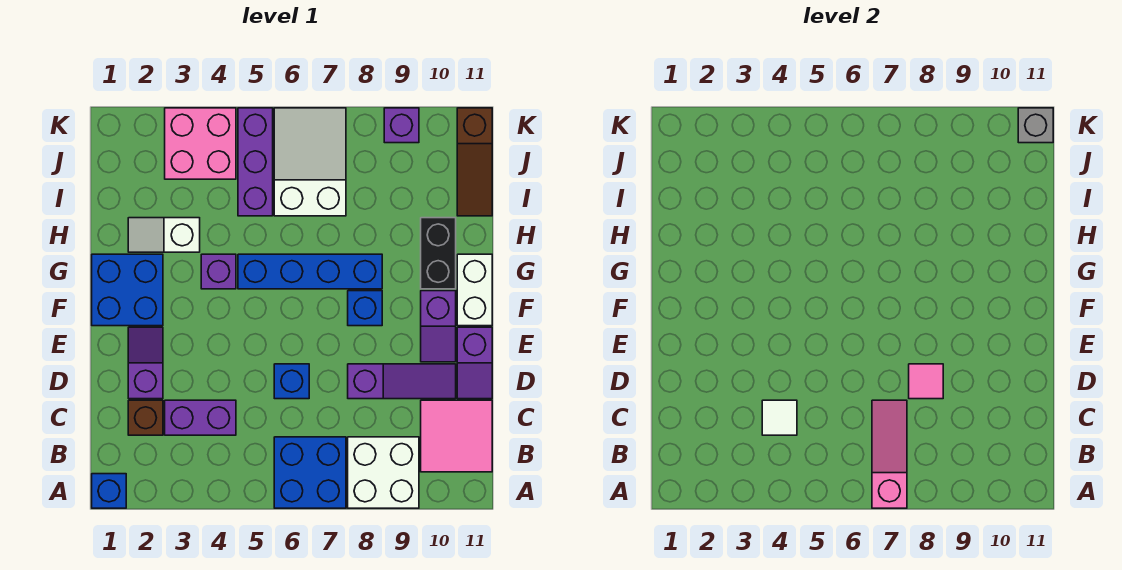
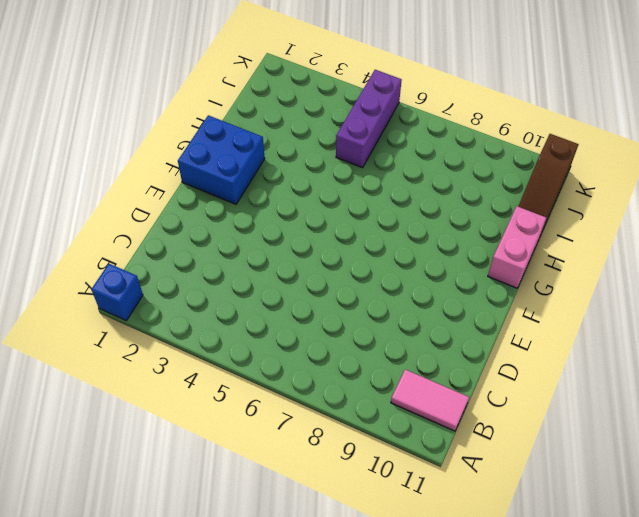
pink tile B10:B11 level 1 -> pink tile B10:C11 level 1
pink brick G11:H11 level 1 -> white brick F11:G11 level 1
none -> blue brick A6:B7 level 1
none -> white brick A8:B9 level 1
none -> brown brick C2 level 1

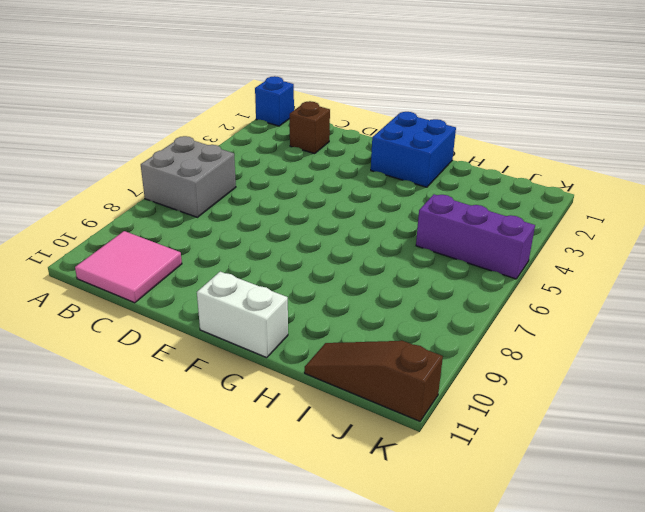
grey brick A6:B7 level 1 -> blue brick A6:B7 level 1
none -> white brick A8:B9 level 1
none -> purple brick C3:C4 level 1
none -> purple slope D2:E2 level 1 top D

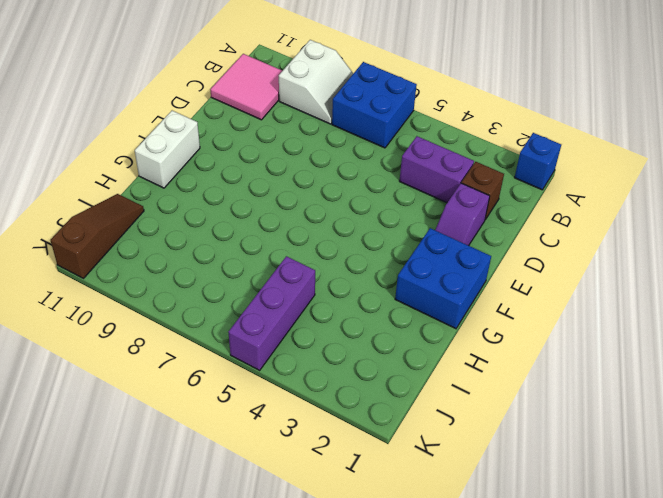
white slope A8:B9 level 1 top 9 -> white brick A8:B9 level 1
none -> blue brick D6 level 1
none -> purple slope D8:D10 level 1 top 8
none -> purple slope D11:E11 level 1 top E

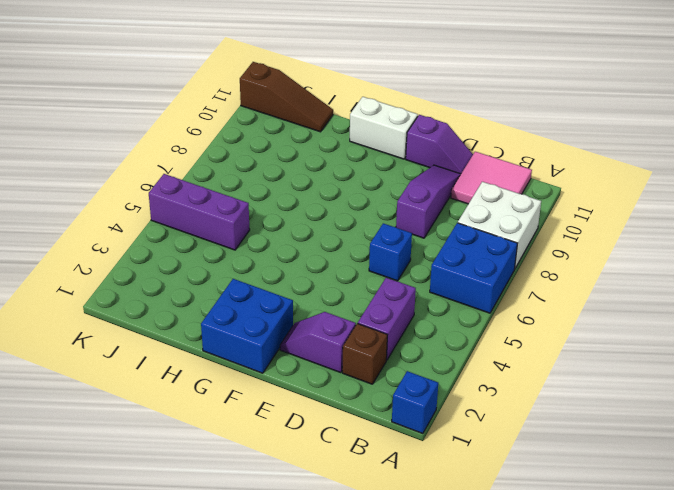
none -> purple slope E10:F10 level 1 top F
none -> blue brick F8 level 1
none -> purple brick G4 level 1

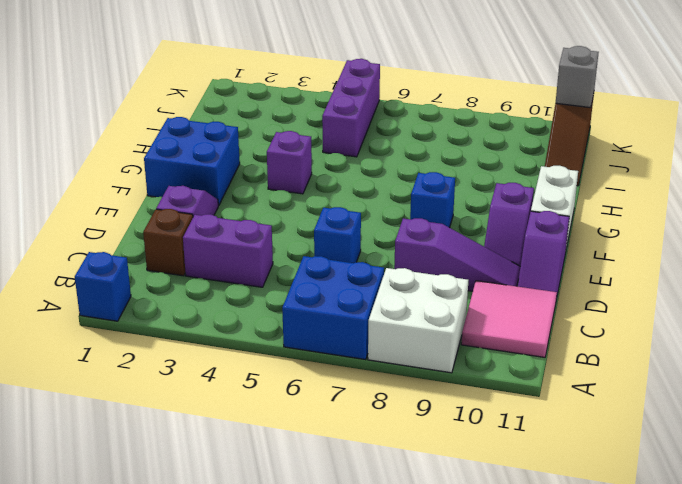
none -> blue brick G5:G8 level 1
none -> black brick G10:H10 level 1
none -> white slope H2:H3 level 1 top 3

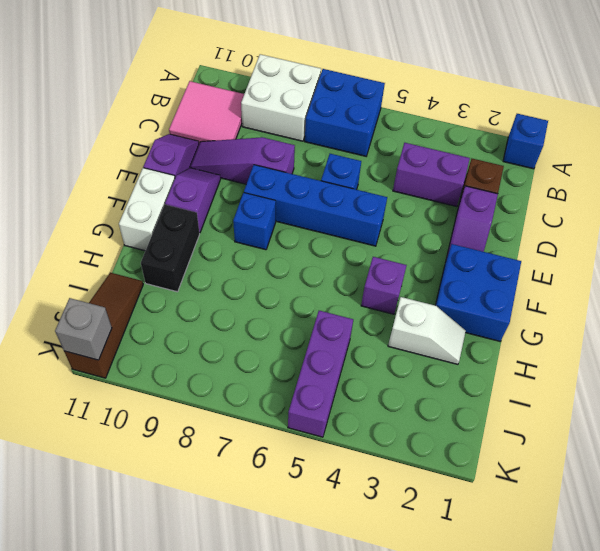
blue brick E5:E8 level 1 -> blue brick G5:G8 level 1
none -> white slope I6:K7 level 1 top I
none -> pink brick J3:K4 level 1
none -> purple brick K9 level 1

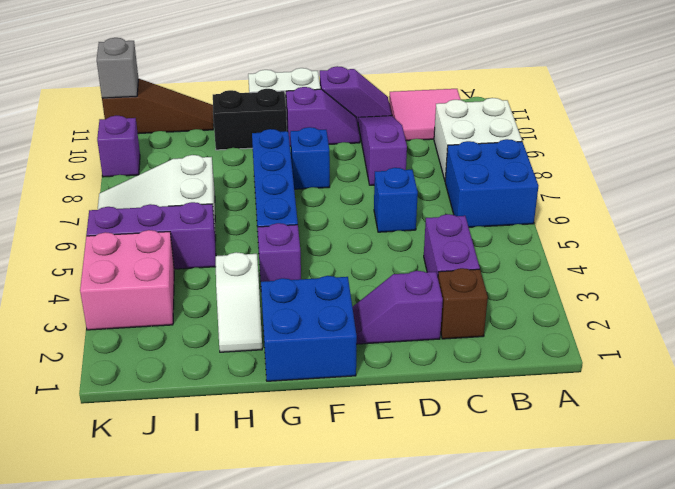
none -> blue brick A1 level 1
none -> pink slope A7:C7 level 2 top A
none -> white tile C4 level 2

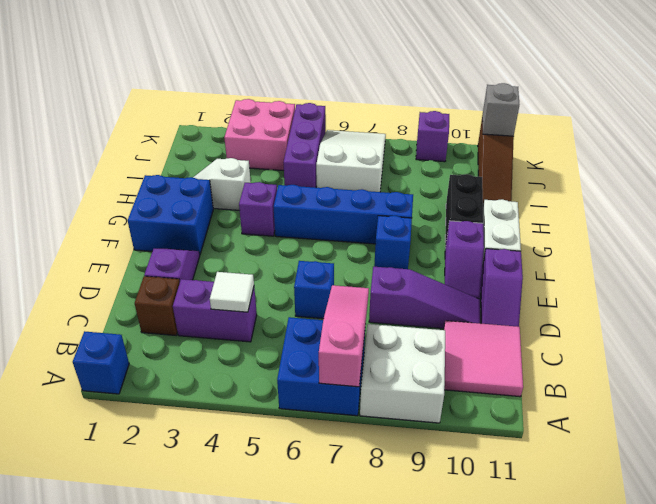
none -> pink tile D8 level 2

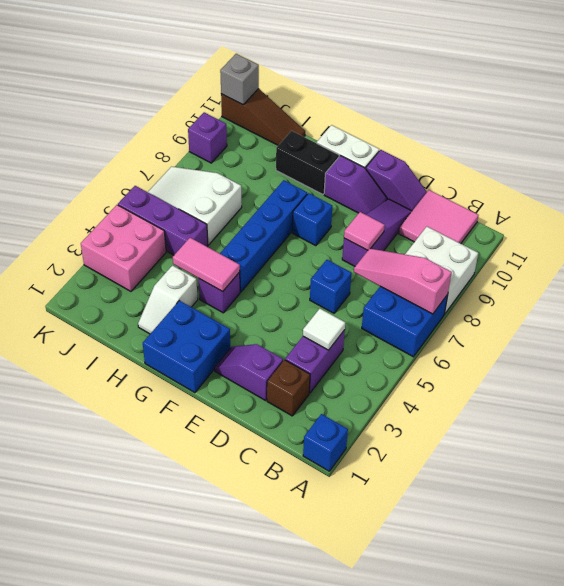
pink tile G4:H4 level 2 -> none

